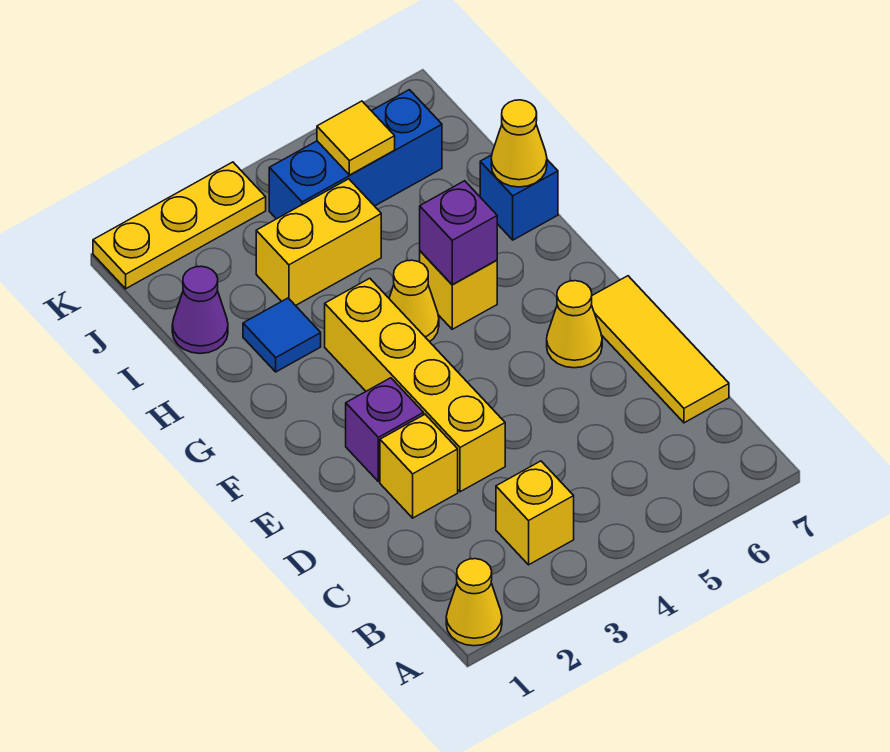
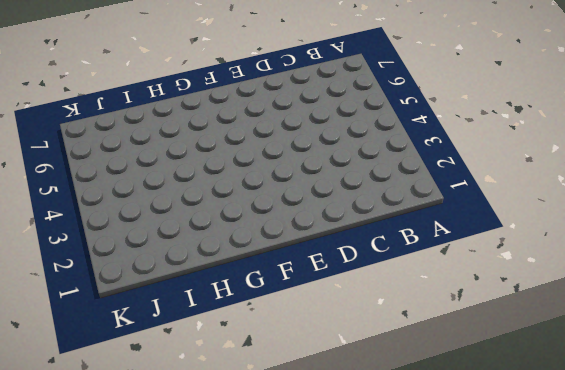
none -> yellow cone A1 level 1
none -> yellow brick B3 level 1
none -> yellow tile C7:E7 level 1

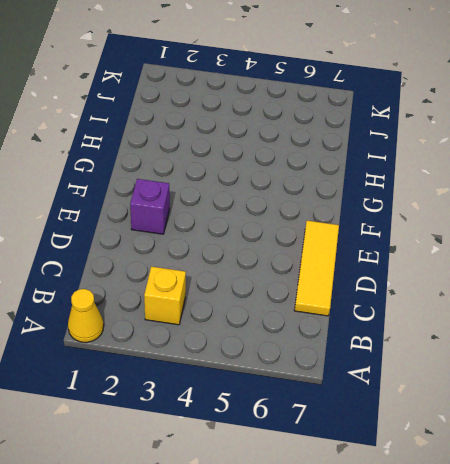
none -> yellow brick D2 level 1
none -> yellow brick D3:G3 level 1
none -> yellow cone E6 level 1

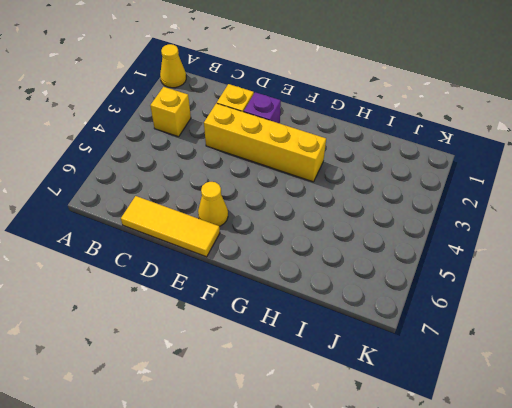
none -> yellow cone G4 level 1
none -> yellow brick G5 level 1
none -> blue tile H2 level 1

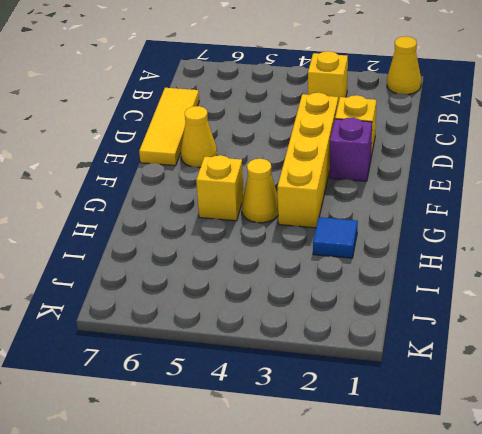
none -> blue brick H7 level 1
none -> purple cone I1 level 1
none -> yellow brick I3:I4 level 1

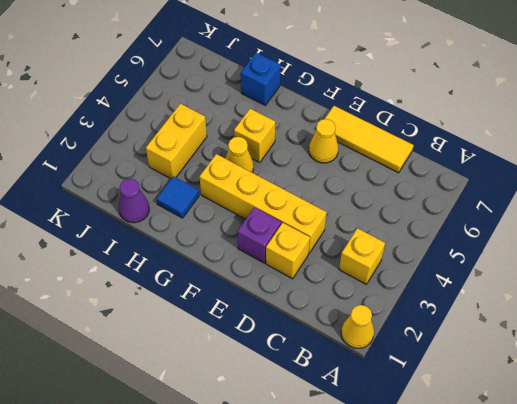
none -> blue brick J4:J6 level 1
none -> yellow plate K1:K3 level 1
none -> purple brick G5 level 2

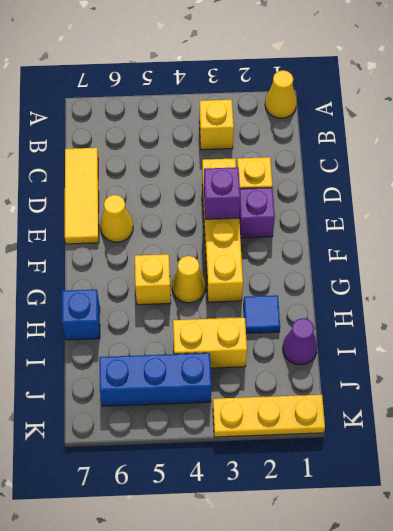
purple brick E3 level 2 -> purple brick G5 level 2
none -> yellow cone H7 level 2
none -> yellow tile J5 level 2

